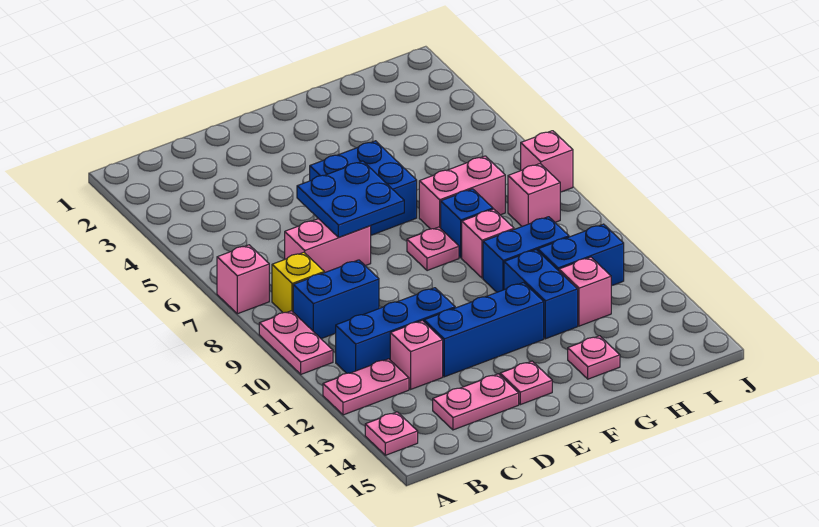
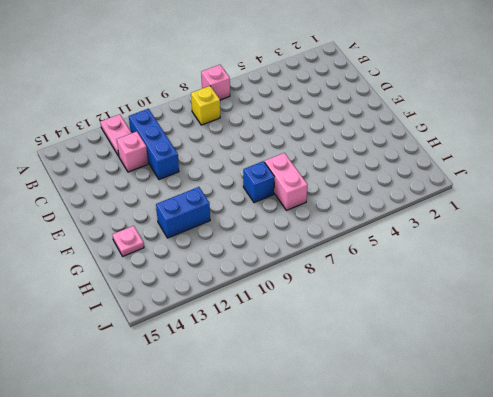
none -> pink plate A9:A10 level 1
none -> pink plate A14 level 1
none -> blue brick B9:C9 level 1

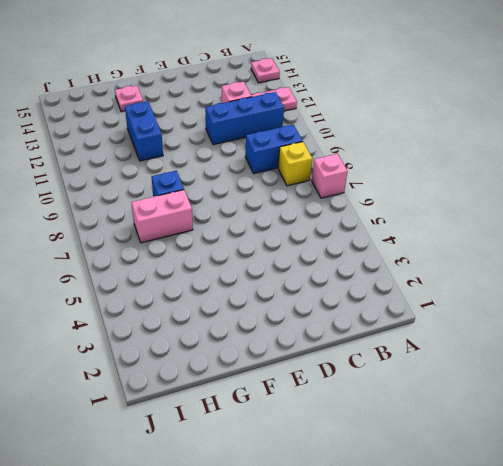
none -> pink plate A9:A10 level 1
none -> pink brick C7:D7 level 1
none -> pink plate C14:D14 level 1

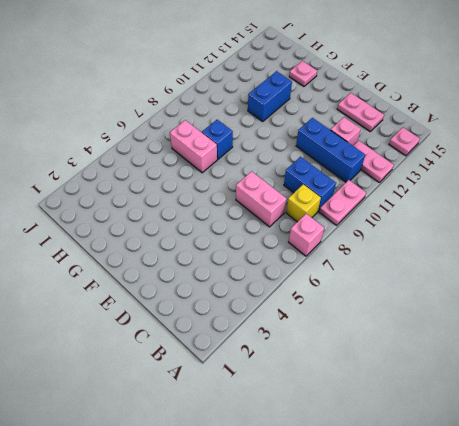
none -> blue brick D12:F12 level 1
none -> blue brick E5:F6 level 1
none -> pink plate E14 level 1

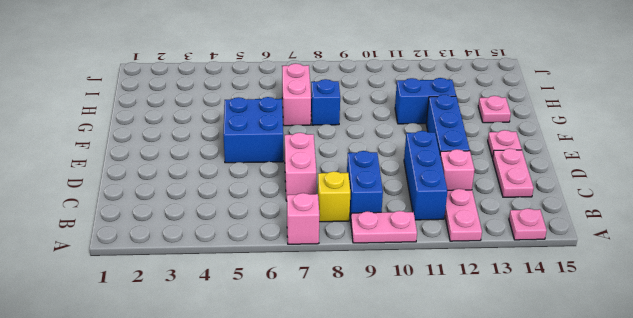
none -> pink plate F8 level 1
none -> pink brick G9 level 1
none -> blue brick G10:H10 level 1

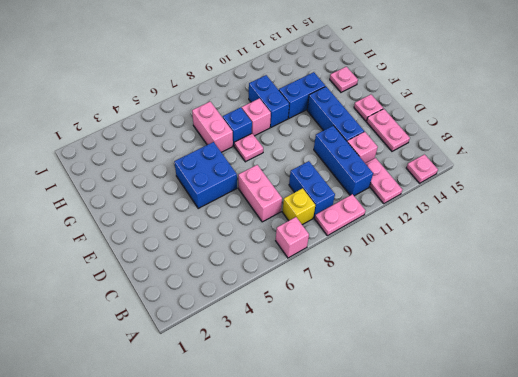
none -> blue brick H11:I11 level 1
none -> pink brick H12 level 1
none -> pink brick I8 level 1

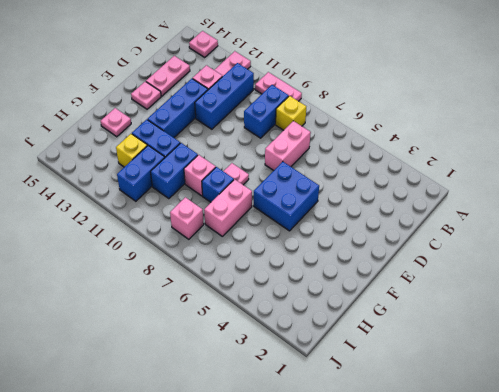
yellow brick H12 level 1 -> pink brick H12 level 1
none -> pink brick A7 level 1
none -> pink brick J7 level 1
none -> blue plate D6:E7 level 2

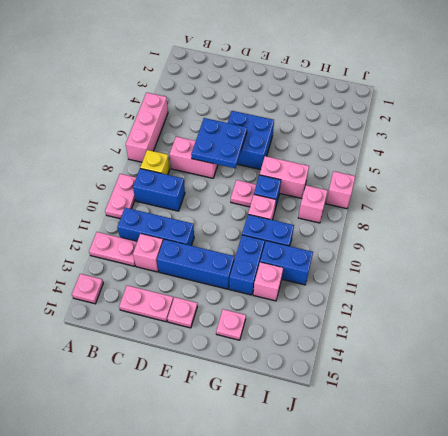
pink brick A5:A7 level 1 -> pink brick A7 level 1

